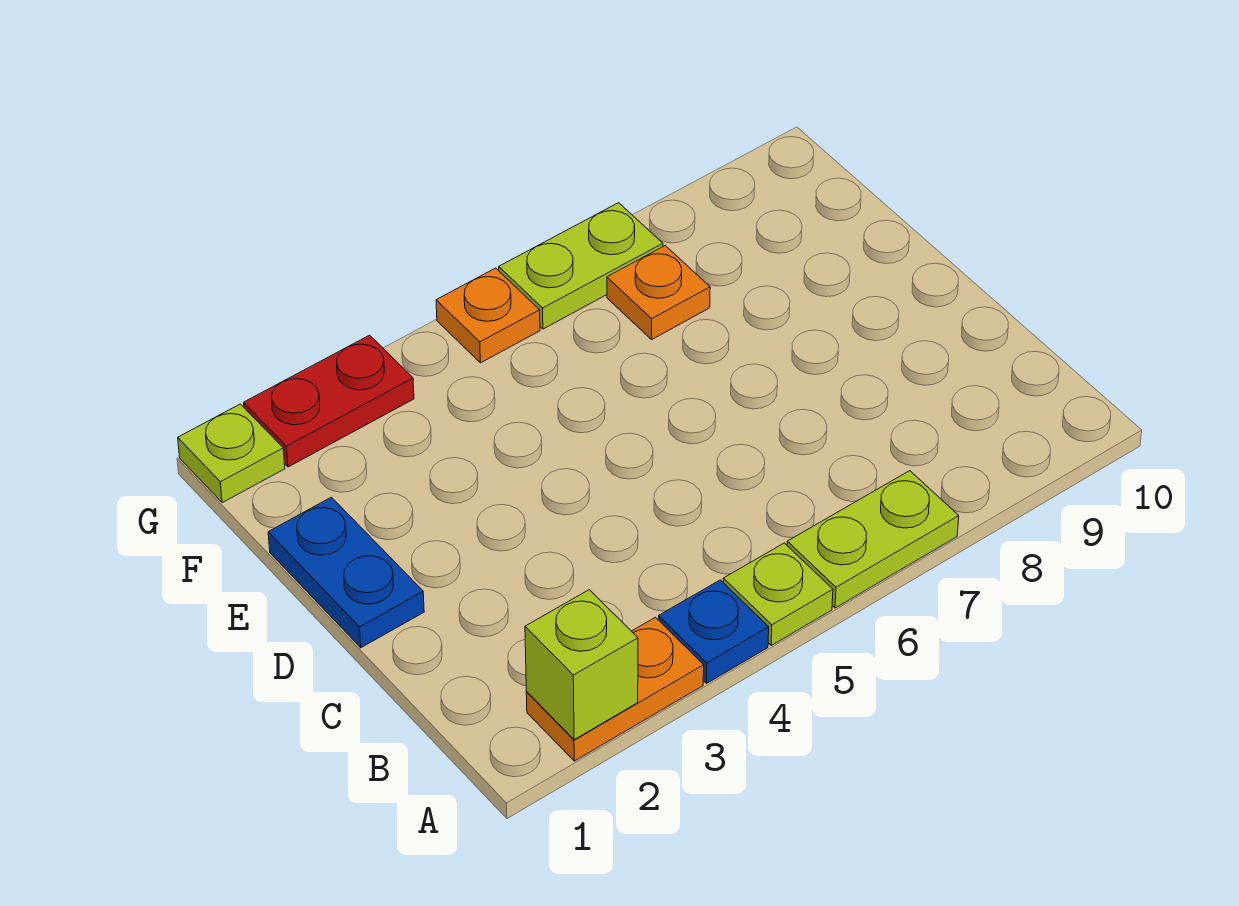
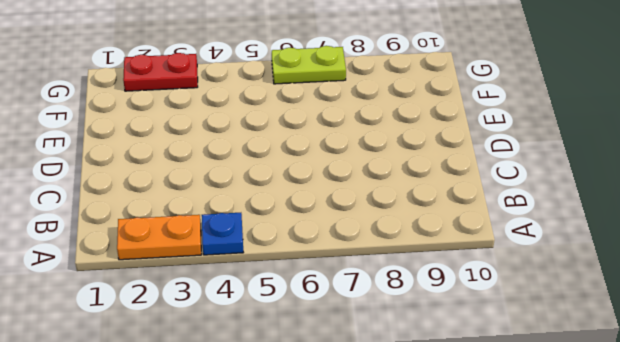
none -> lime plate A5 level 1
none -> lime plate A6:A7 level 1

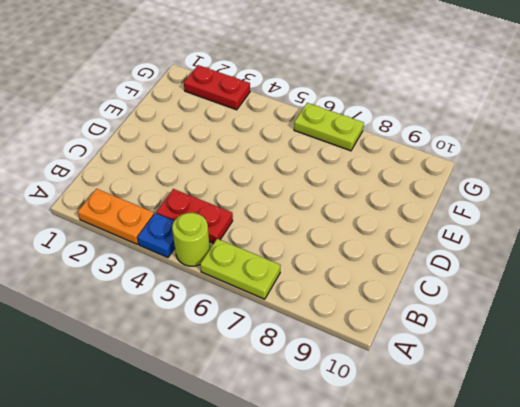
lime round brick A5 level 1 -> lime plate A5 level 1
red plate B4:B5 level 1 -> none
none -> blue plate D1:E1 level 1
none -> orange plate F7 level 1

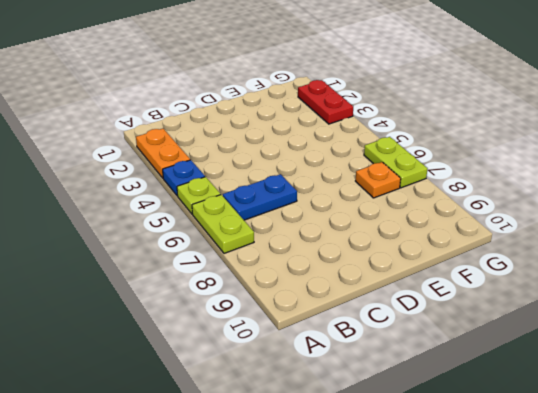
blue plate B6:C6 level 1 -> blue plate D1:E1 level 1
none -> lime plate G1 level 1
none -> orange plate G5 level 1

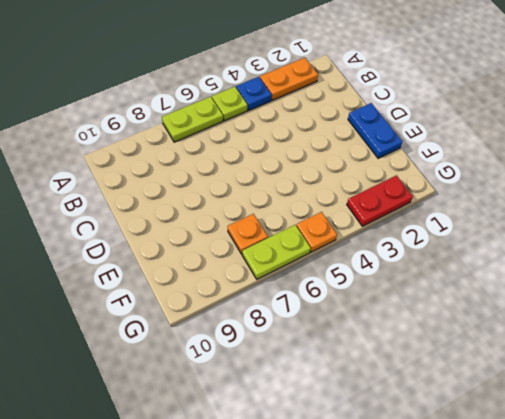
none -> lime plate G1 level 1
none -> lime brick A2 level 2

